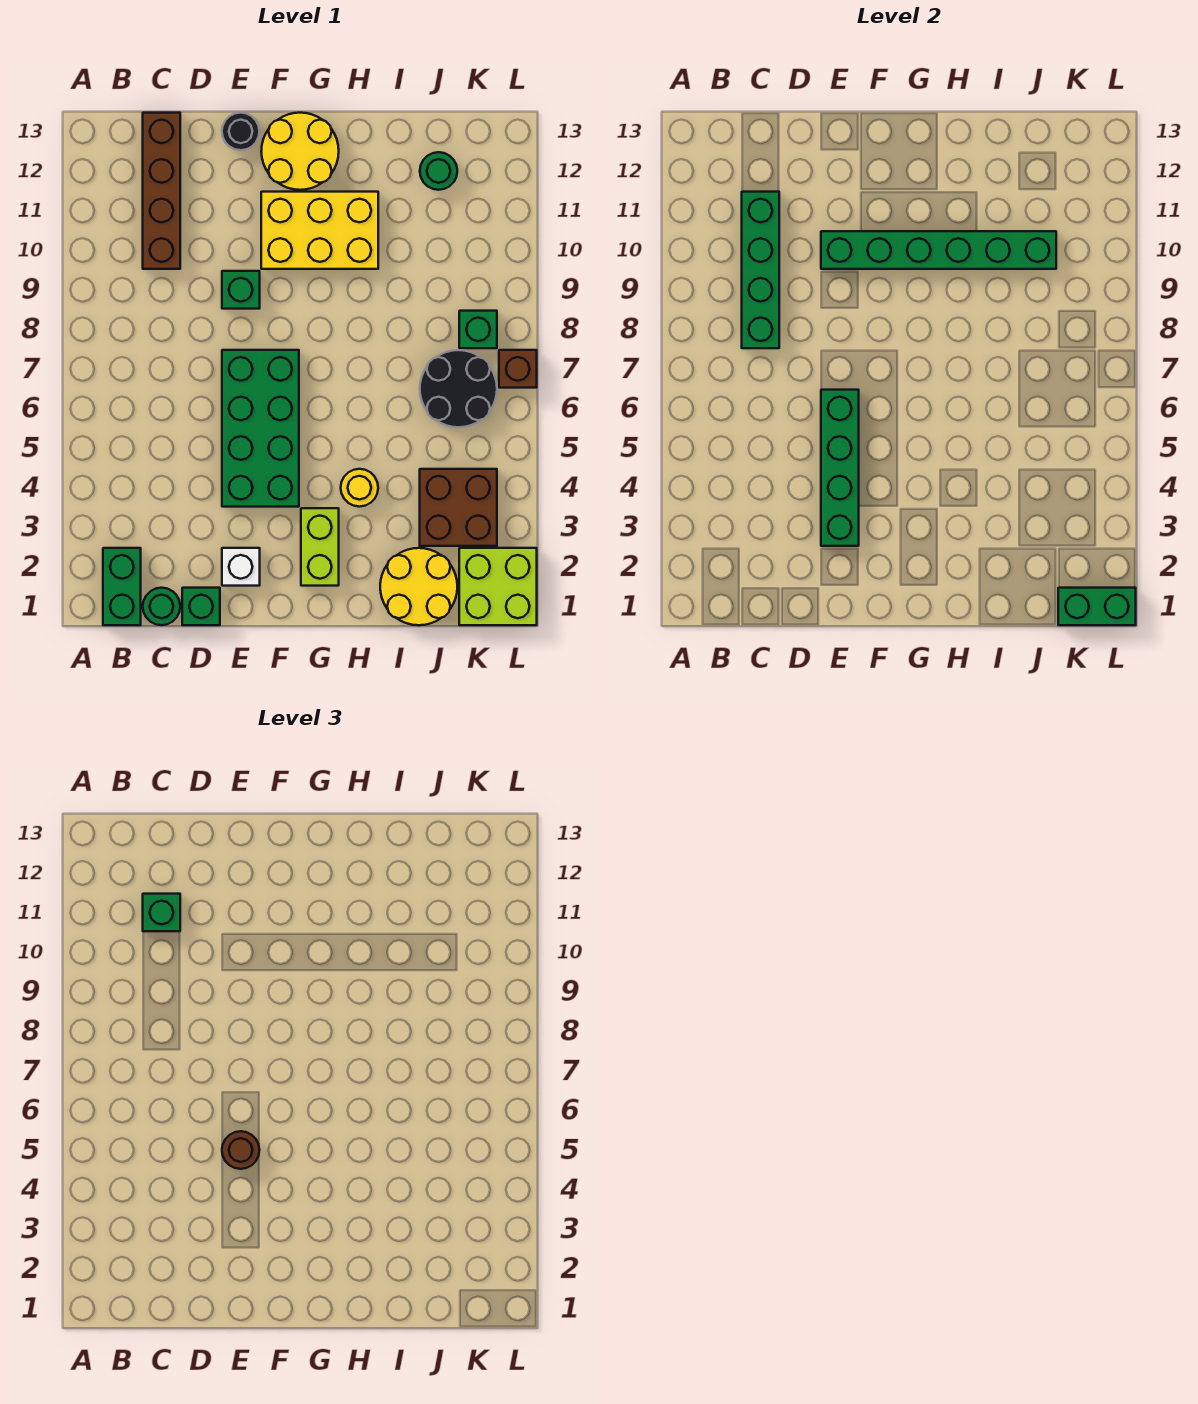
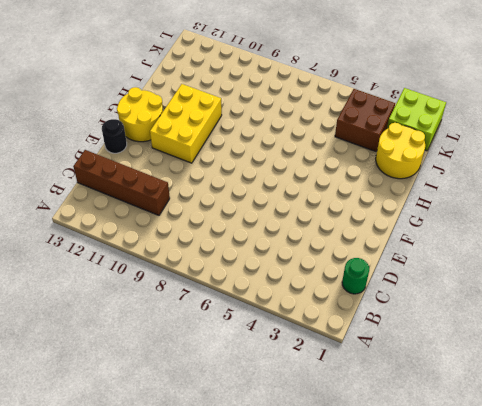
none -> green brick B1:B2 level 1
none -> green brick D1 level 1
none -> white brick E2 level 1

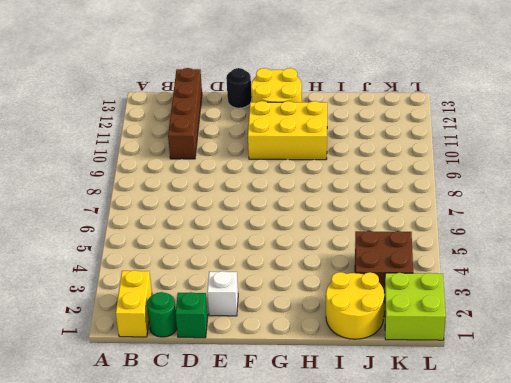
yellow brick B1:B2 level 1 -> green brick B1:B2 level 1
none -> green brick E4:F7 level 1
none -> green brick E9 level 1
none -> lime brick G2:G3 level 1

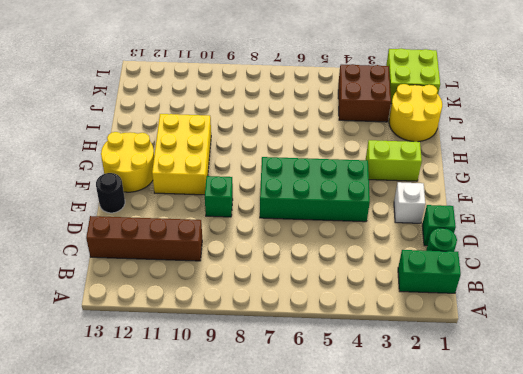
none -> yellow round brick H4 level 1
none -> black round brick J6:K7 level 1
none -> green round brick J12 level 1

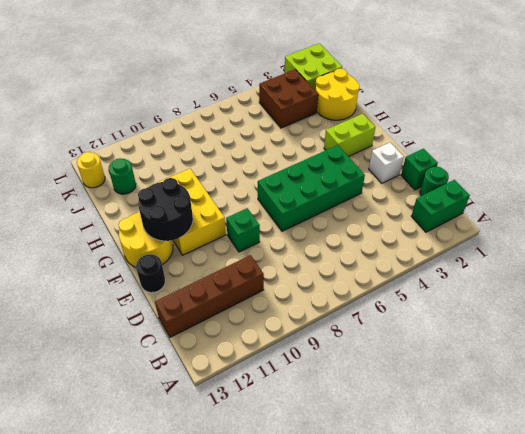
black round brick F11:G12 level 2 -> black round brick J6:K7 level 1
yellow round brick K13 level 1 -> yellow round brick H4 level 1
none -> green brick K8 level 1
none -> brown brick L7 level 1
none -> green brick C8:C11 level 2

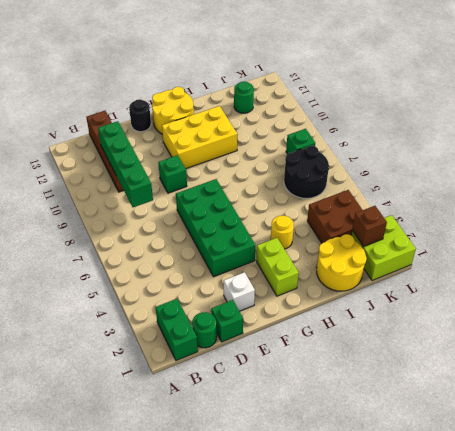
brown brick K2 level 2 -> brown brick L7 level 1
none -> green brick E3:E6 level 2
none -> green brick E10:J10 level 2
none -> green brick K1:L1 level 2

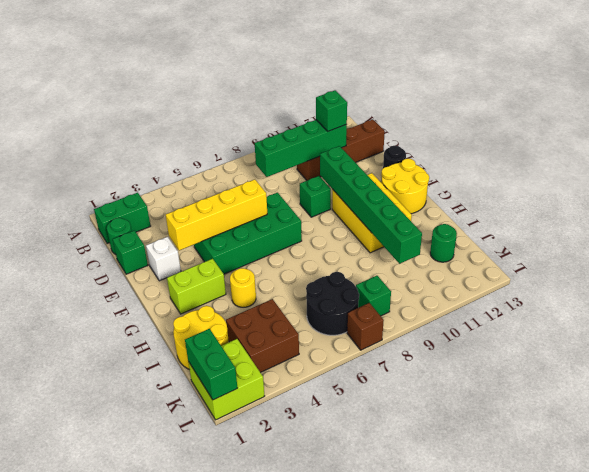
yellow brick E3:E6 level 2 -> green brick E3:E6 level 2
none -> brown round brick E5 level 3

